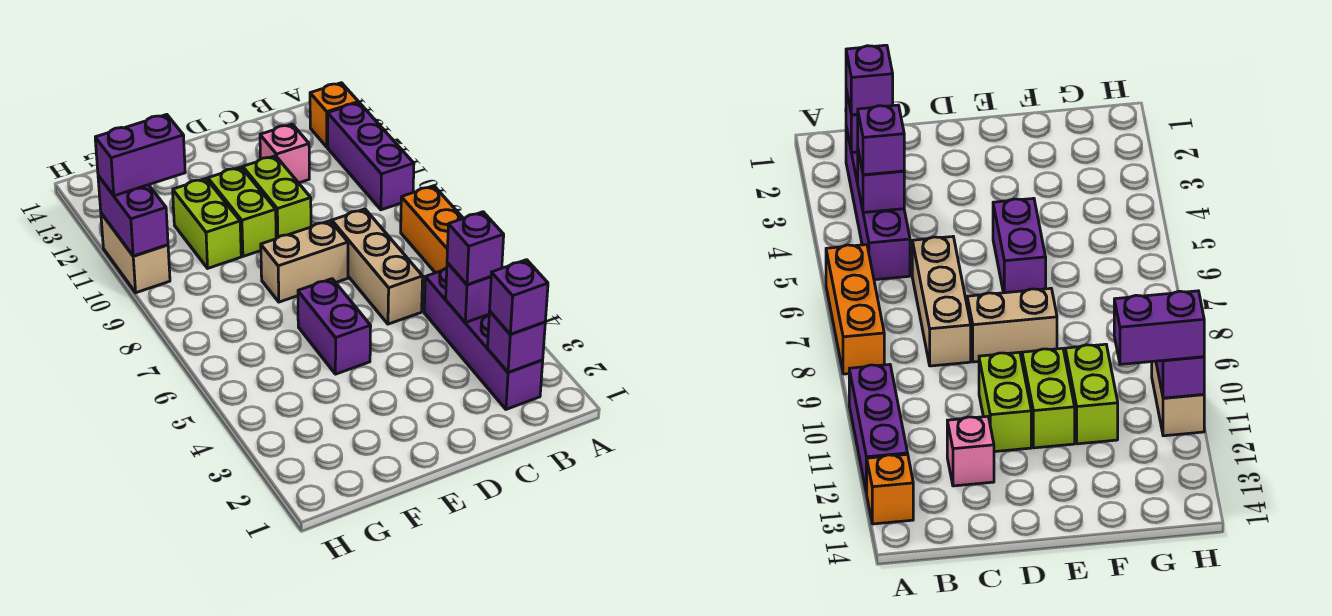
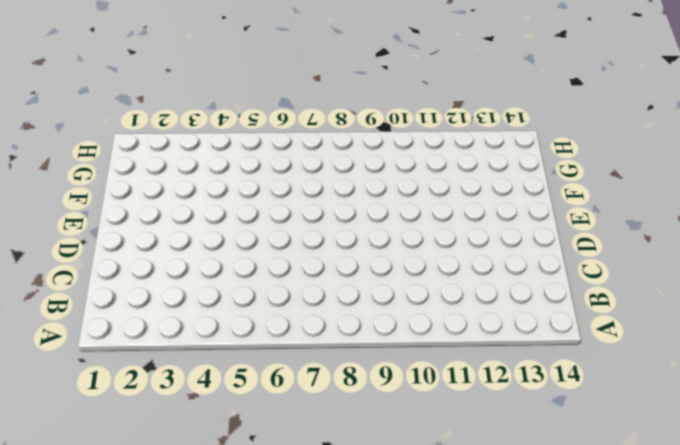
none -> orange brick A6:A8 level 1
none -> purple brick A10:A12 level 1
none -> orange brick A13 level 1

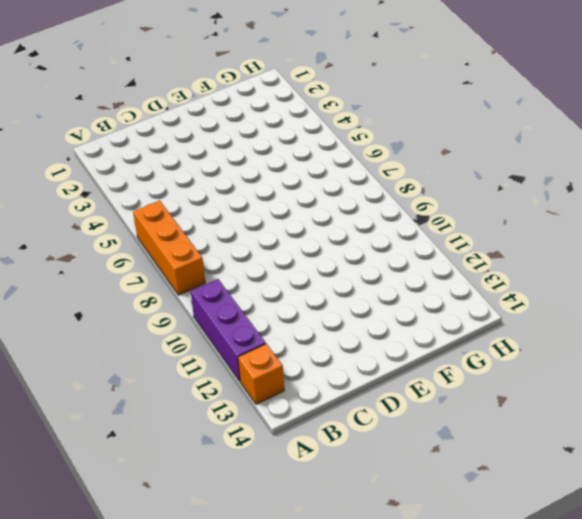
none -> purple brick B2:B5 level 1
none -> tan brick C6:C8 level 1
none -> pink brick C12 level 1

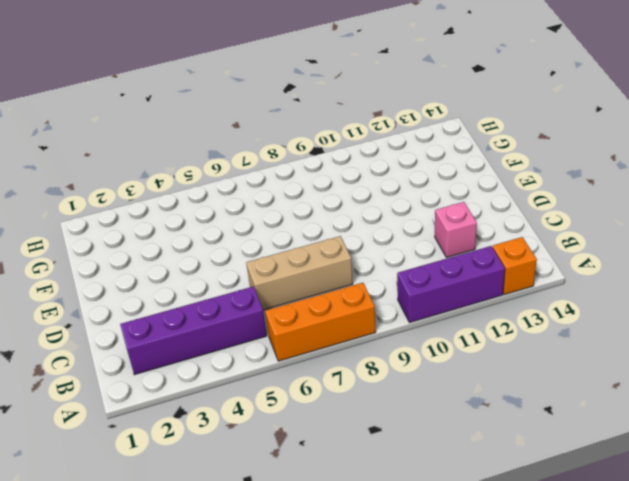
none -> tan brick D8:E8 level 1
none -> lime brick D10:D11 level 1
none -> purple brick E5:E6 level 1

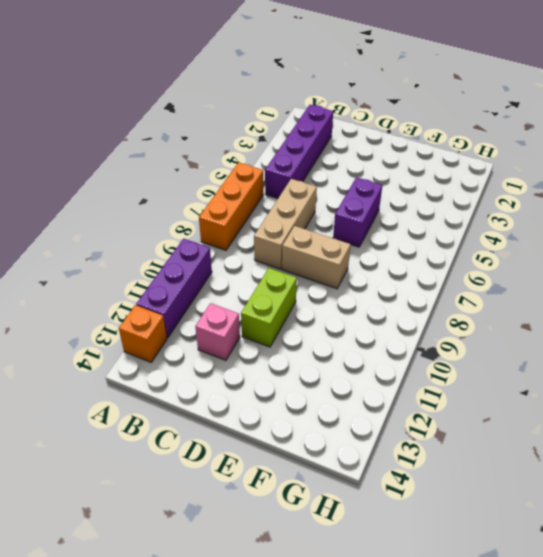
none -> lime brick E10:E11 level 1
none -> lime brick F10:F11 level 1
none -> tan brick H10:H11 level 1

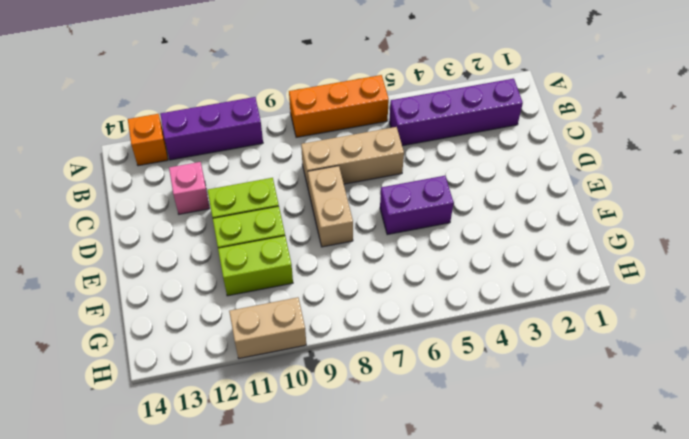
none -> purple brick B2 level 2
none -> purple brick B4 level 2
none -> purple brick H10:H11 level 2

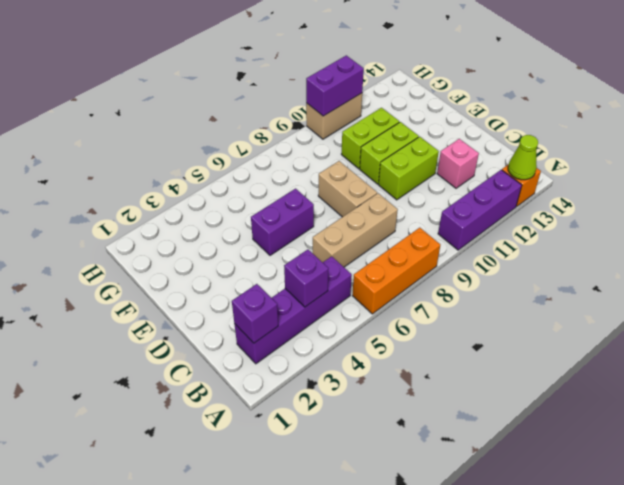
lime cone A13 level 2 -> none
none -> purple brick B2 level 3
none -> purple brick B4 level 3
none -> purple brick G11:H11 level 3

